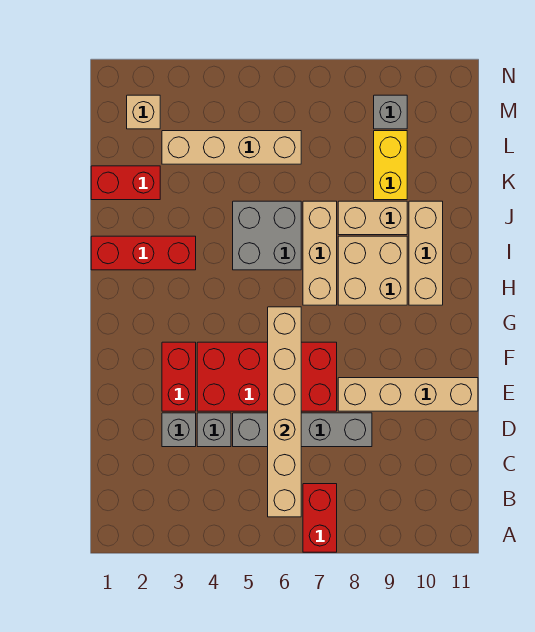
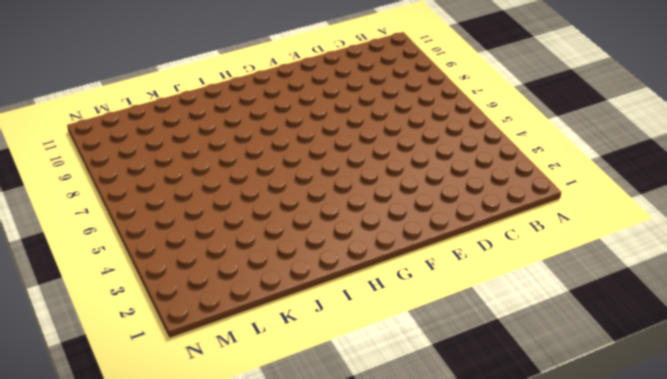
none -> red brick A7:B7 level 1
none -> grey brick D3 level 1
none -> grey brick D4 level 1

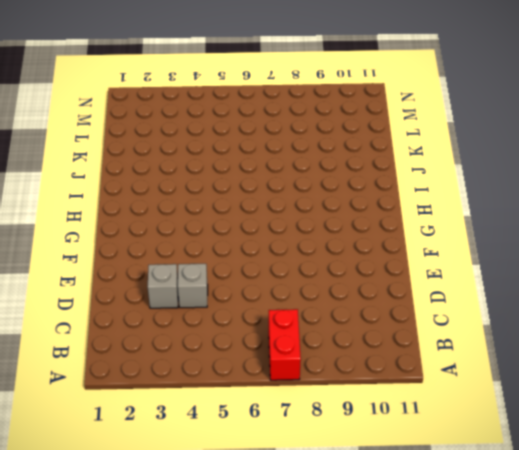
none -> grey brick D5:D8 level 1
none -> red brick E3:F3 level 1
none -> red brick E4:F7 level 1

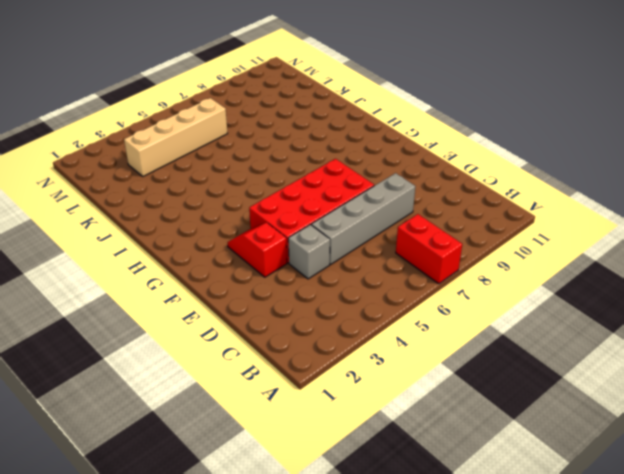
red slope E3:F3 level 1 top E -> red brick E3:F3 level 1
none -> grey brick D3 level 1
none -> tan brick E8:E11 level 1
none -> tan brick H7:J7 level 1

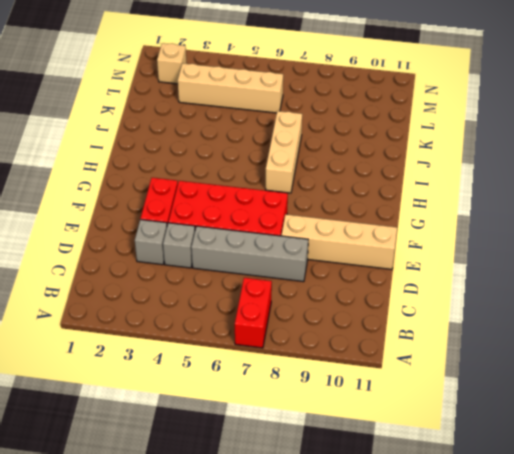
none -> tan brick H8:I9 level 1
none -> tan brick H10:J10 level 1
none -> red brick I1:I3 level 1

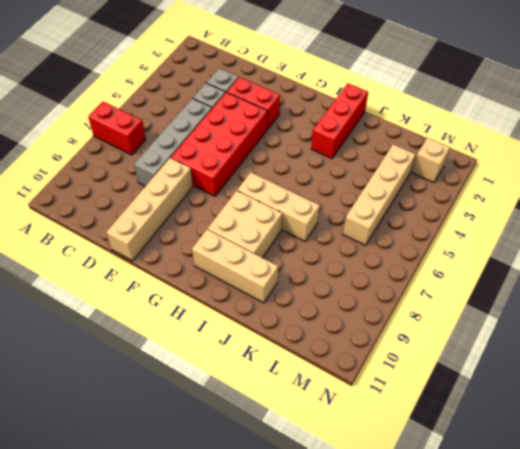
none -> grey brick I5:J6 level 1
none -> tan brick J8:J9 level 1
none -> red brick K1:K2 level 1

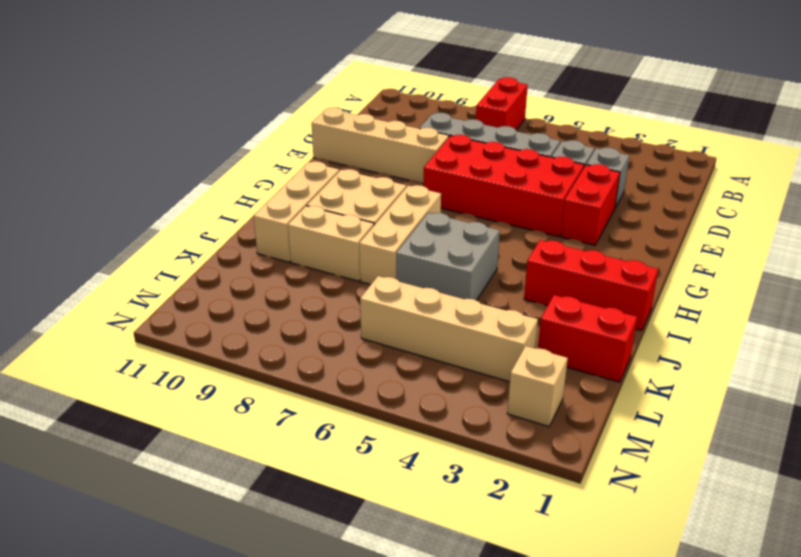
none -> yellow brick K9:L9 level 1
none -> grey brick M9 level 1
none -> tan brick B6:G6 level 2

